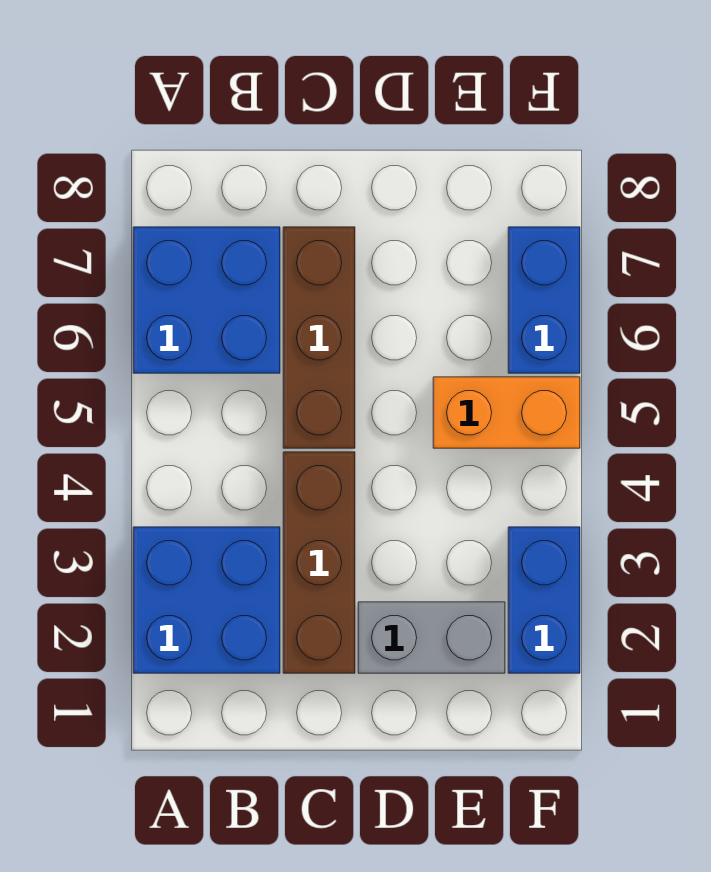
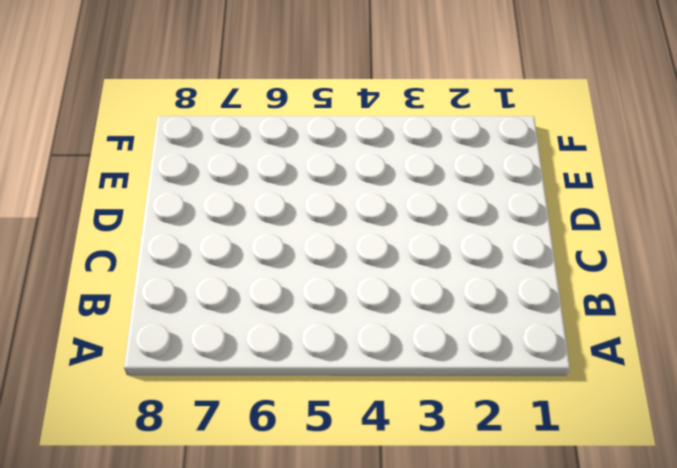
none -> blue brick A2:B3 level 1
none -> blue brick A6:B7 level 1

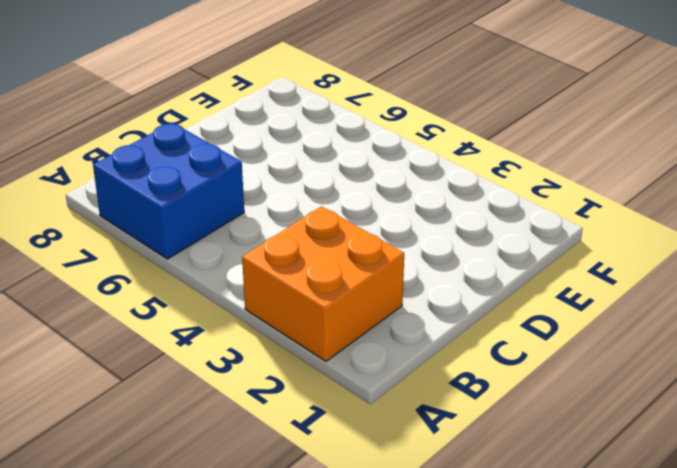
orange brick A2:B3 level 1 -> blue brick A2:B3 level 1
none -> brown brick C2:C4 level 1
none -> brown brick C5:C7 level 1

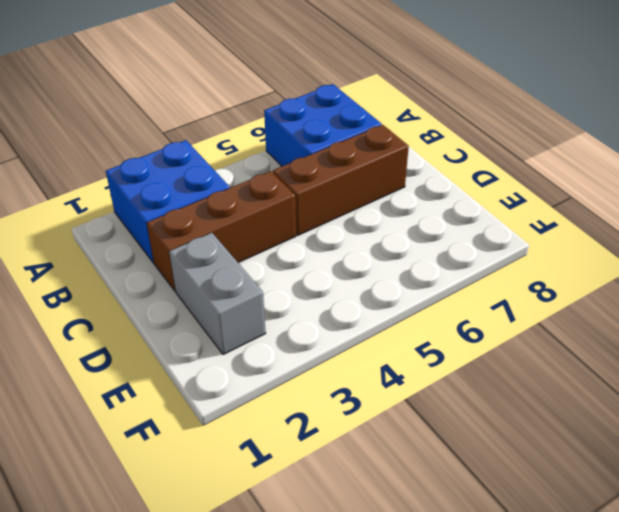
none -> orange brick E5:F5 level 1
none -> blue brick F2:F3 level 1

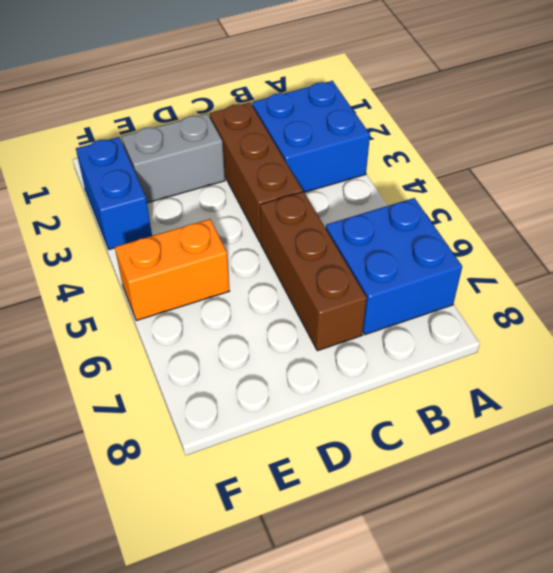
none -> blue brick F6:F7 level 1

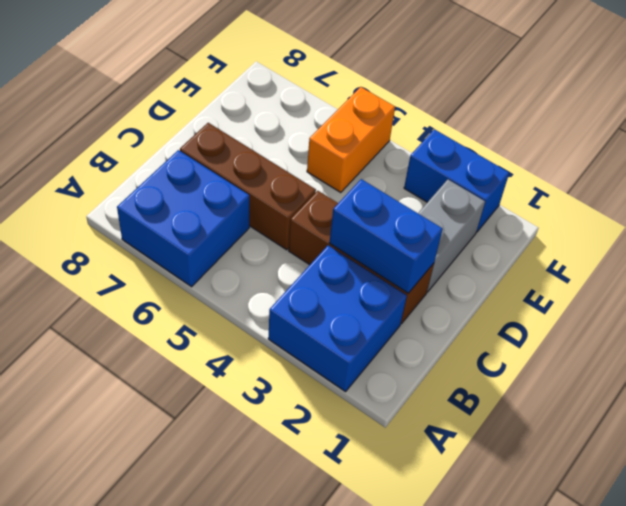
blue brick C2:C3 level 2 -> blue brick F6:F7 level 1

